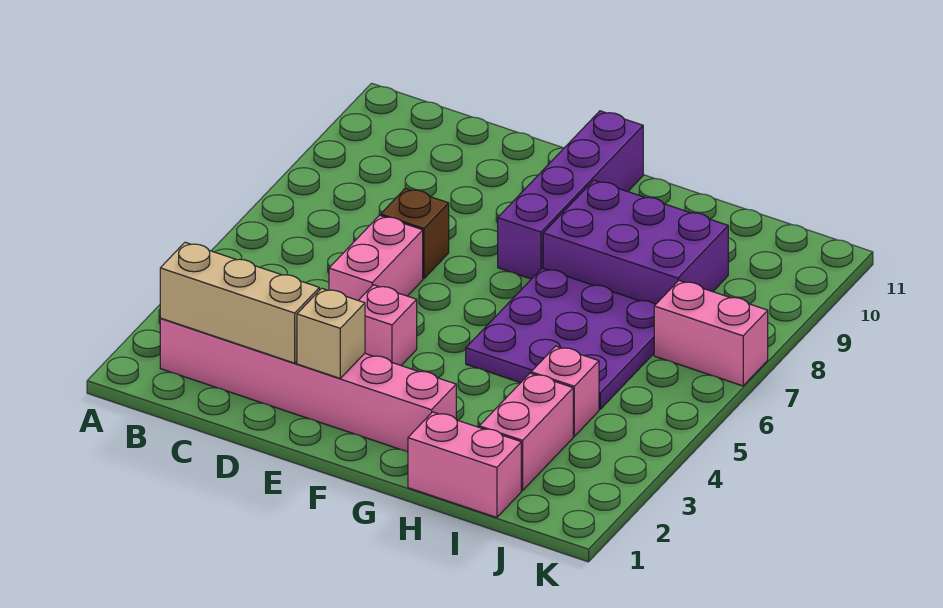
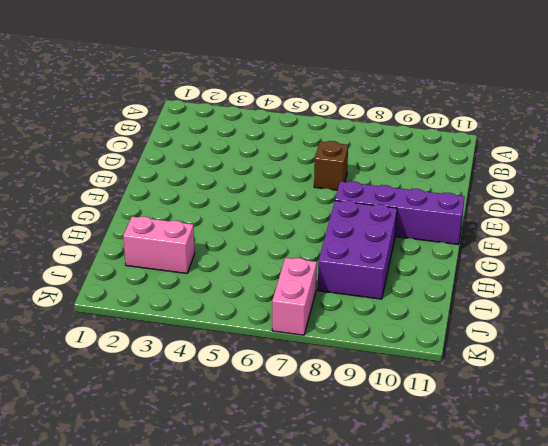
none -> pink brick B2:G2 level 1
none -> pink brick D5:D6 level 1
none -> pink brick E4 level 1

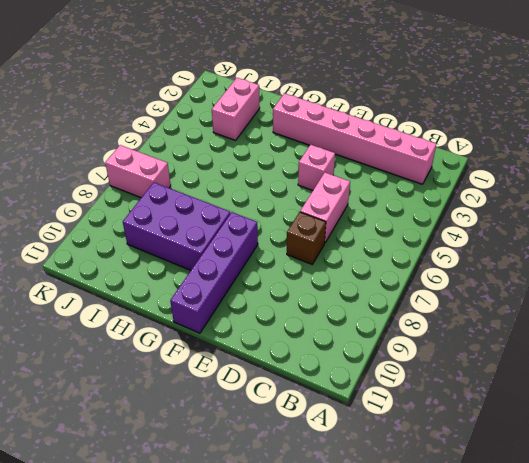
none -> purple plate G5:I7 level 1
none -> pink brick H1:I1 level 1
none -> pink brick I4 level 1

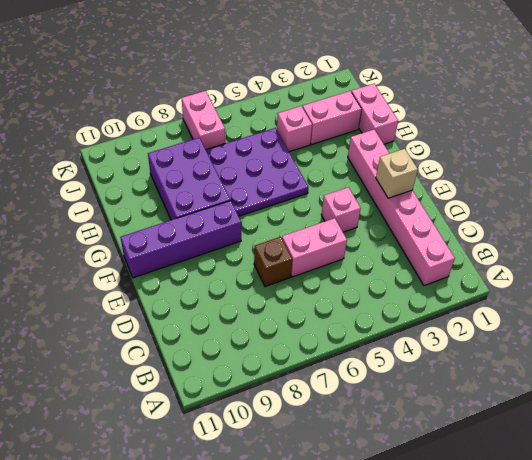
none -> tan brick B2:D2 level 2

